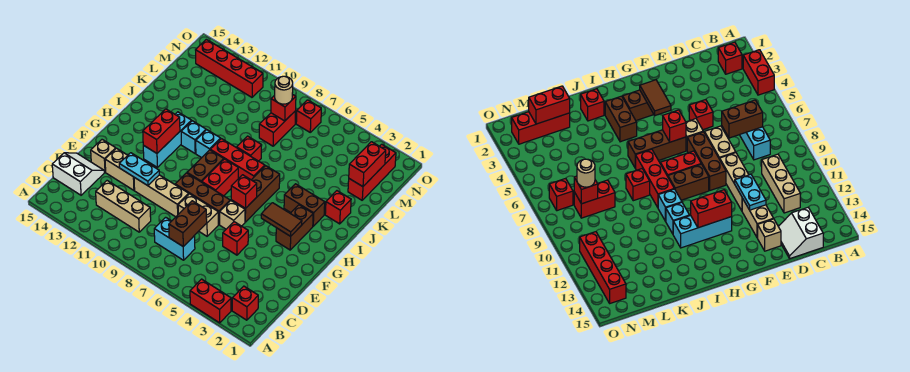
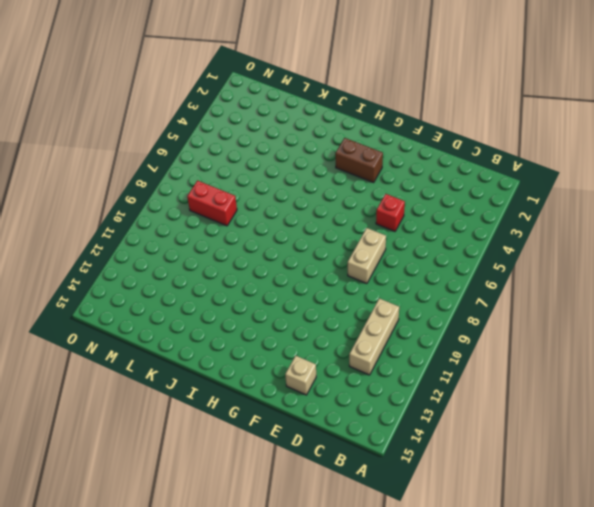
none -> red brick A3:A4 level 1
none -> red brick B2 level 1
none -> cyan brick C7:C8 level 1
none -> white slope C14:D15 level 1 top C

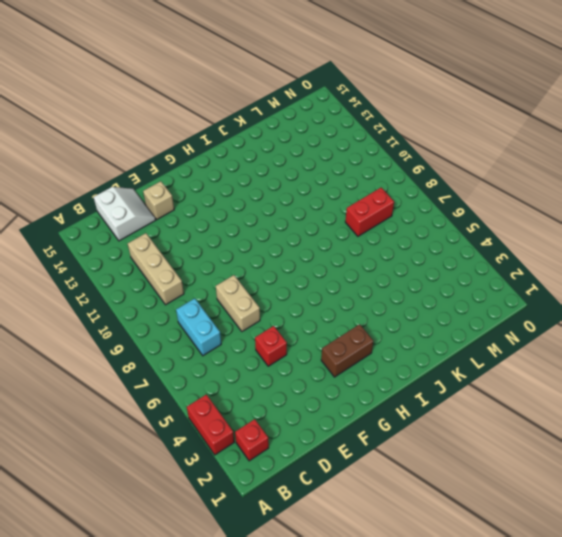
none -> tan brick E9:E11 level 1
none -> tan brick E12:E13 level 1
none -> tan brick F6 level 1
none -> brown brick F7:F9 level 1

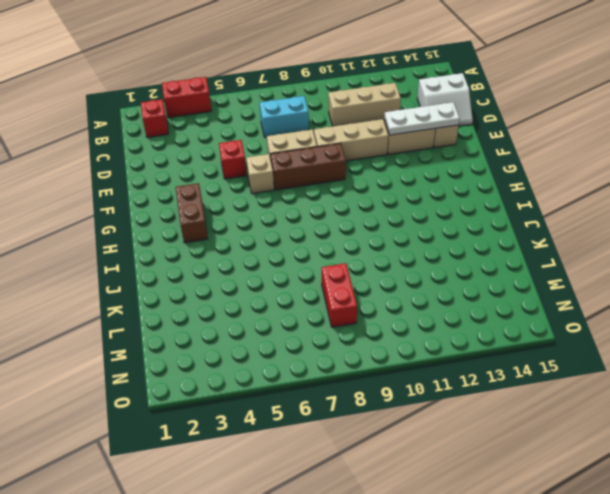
white plate E12:E14 level 2 -> cyan plate E11:E12 level 2
none -> brown brick G6:I6 level 1
none -> red brick G8:H8 level 1
none -> brown brick G9:H9 level 1
none -> cyan brick G12:I12 level 1

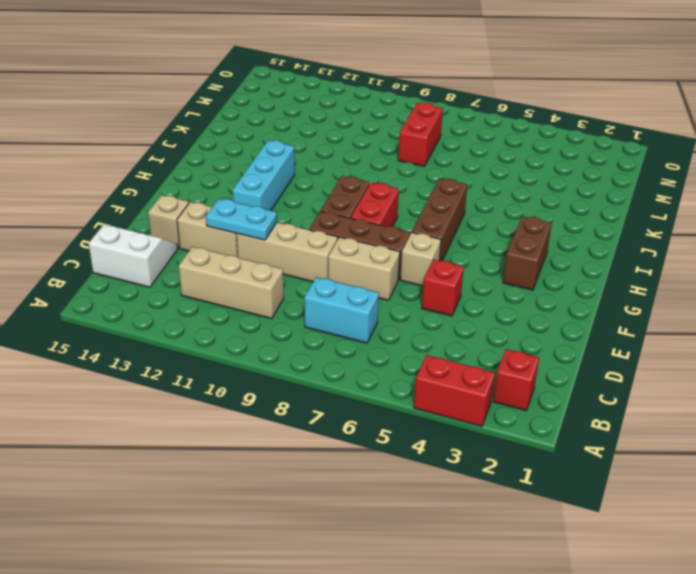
none -> brown brick I3:I4 level 1
none -> red brick I7:I9 level 1
none -> cyan brick I10 level 1
none -> cyan brick I11 level 1

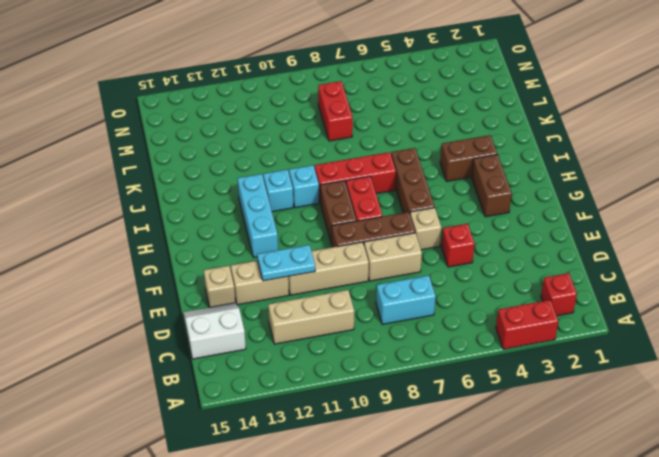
none -> red brick J2 level 1
none -> red brick J8 level 1
none -> red brick L2:N2 level 1
none -> red brick N7 level 1

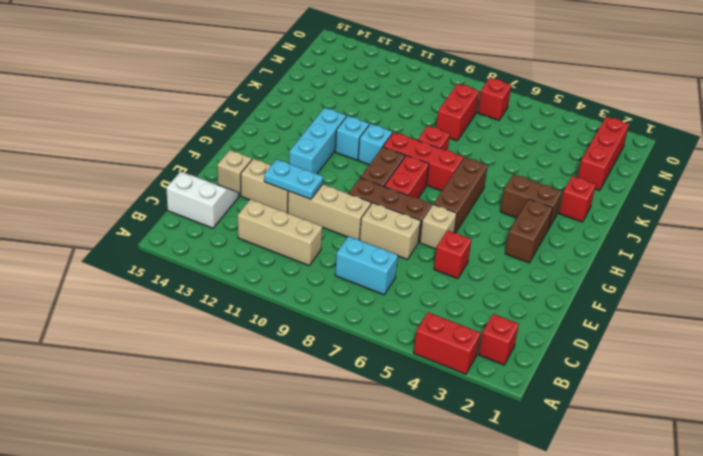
none -> red brick N11:N14 level 1
none -> brown brick C7:D7 level 2
none -> brown tile G3:G4 level 2
none -> red brick G6 level 2

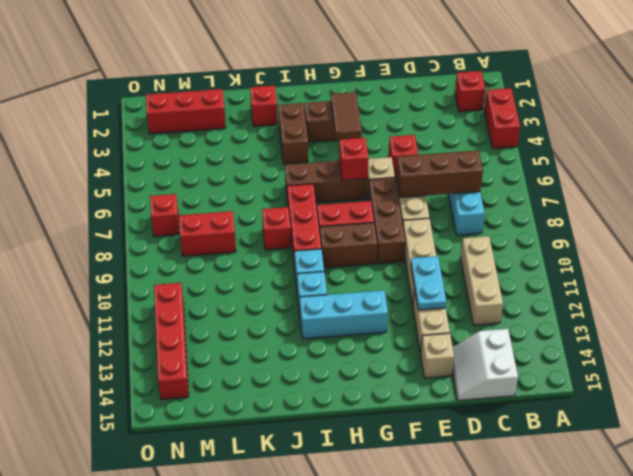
brown brick C7:E7 level 2 -> brown brick C7:D7 level 2
none -> red brick G12:H12 level 2
none -> red brick L2:M2 level 2
none -> red brick M8 level 2
none -> tan round brick M8 level 3

